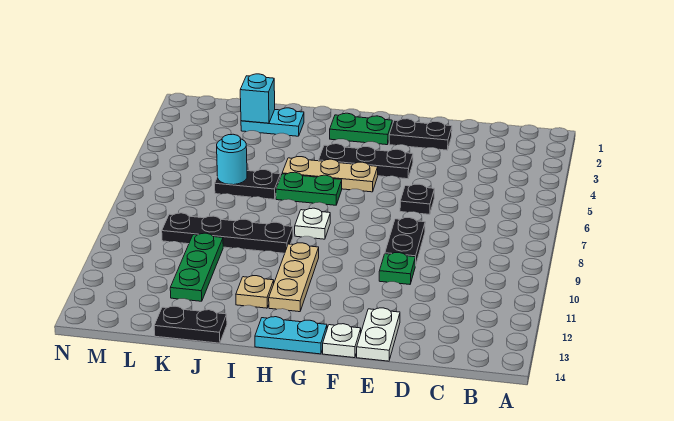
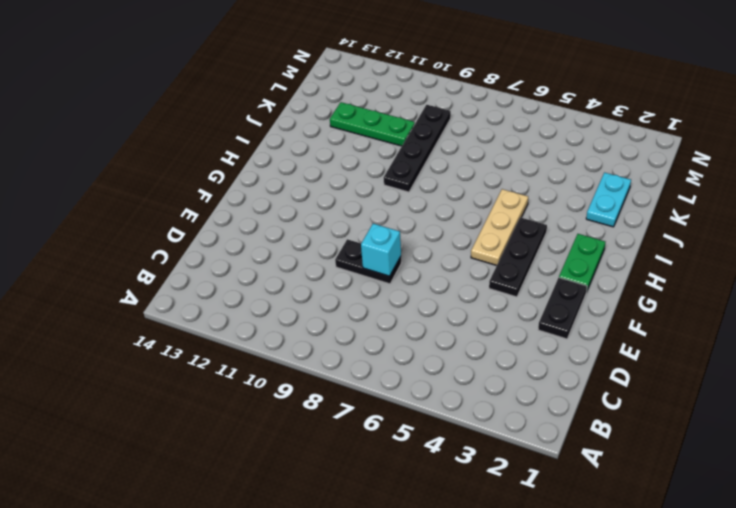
cyan brick E8 level 2 -> cyan brick K2 level 2
none -> black plate E6 level 1
none -> green plate E10 level 1
none -> white plate E13:E14 level 1

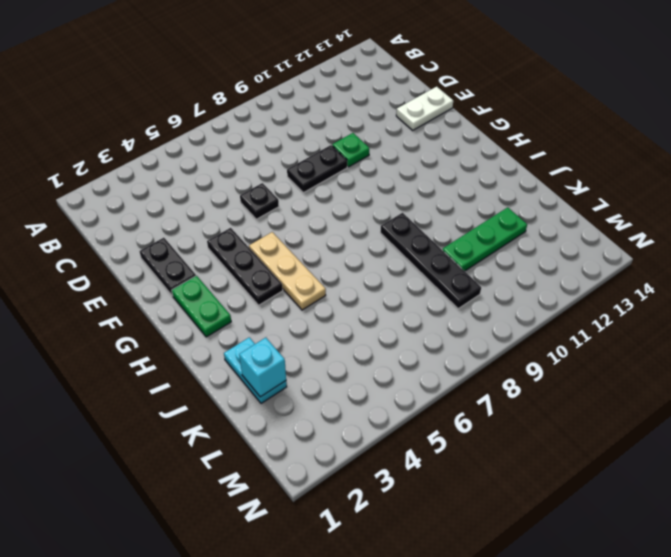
none -> white plate F14 level 1
none -> cyan plate G14:H14 level 1
none -> green plate H6:I6 level 1

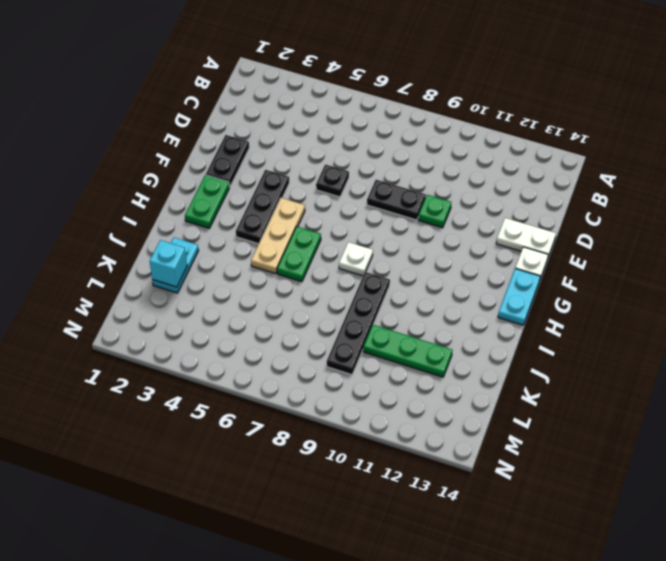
none -> tan plate H10:H12 level 1
none -> tan plate I12 level 1
none -> black plate J6:K6 level 1

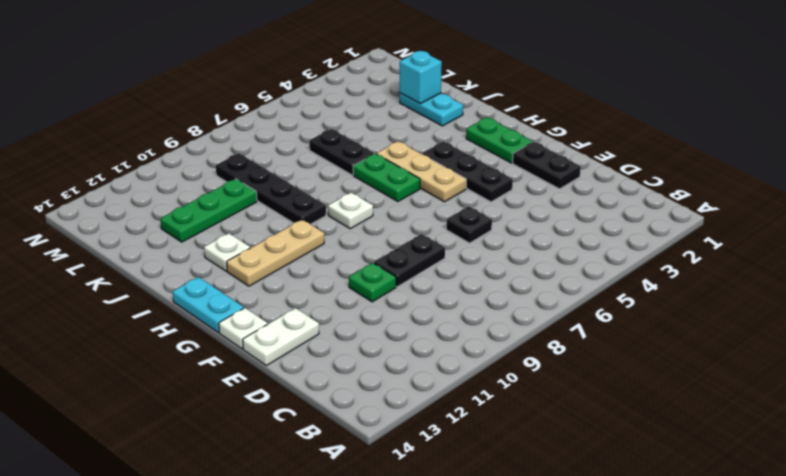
white plate I12 level 1 -> tan plate I12 level 1
none -> black plate J14:K14 level 1
none -> cyan round brick K6 level 2

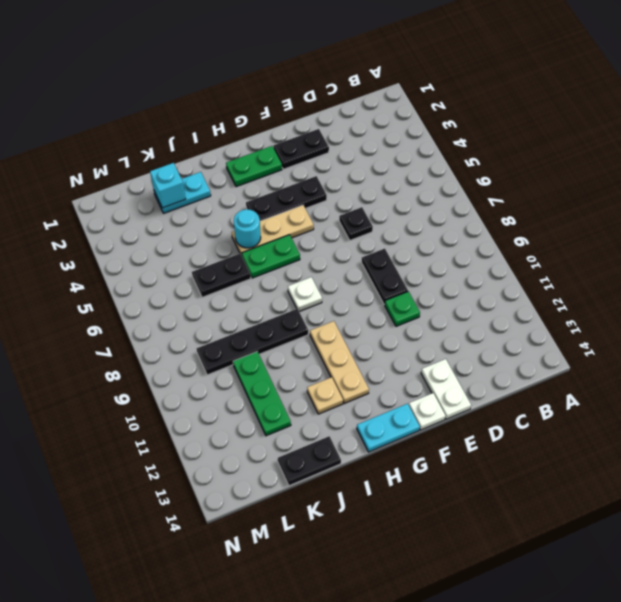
cyan round brick I5 level 2 -> cyan round brick K6 level 2

